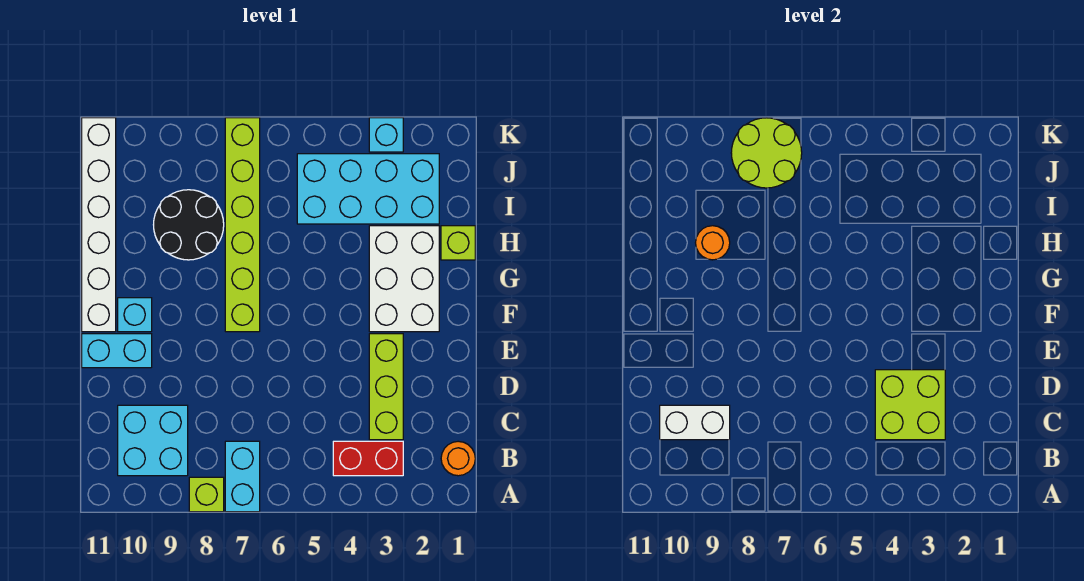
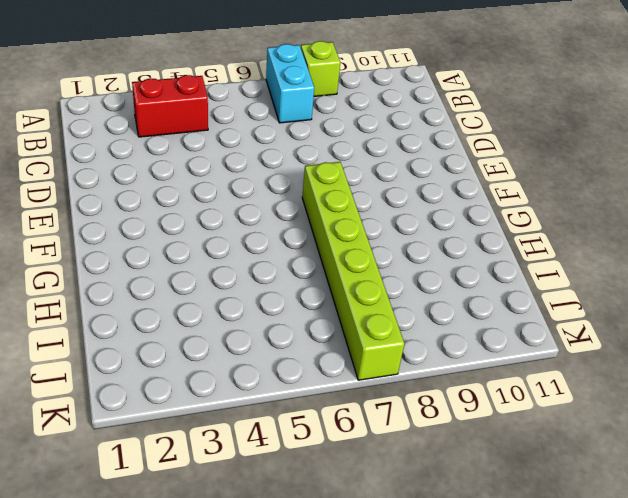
none -> orange round brick B1 level 1
none -> cyan brick B9:C10 level 1
none -> lime brick C3:E3 level 1

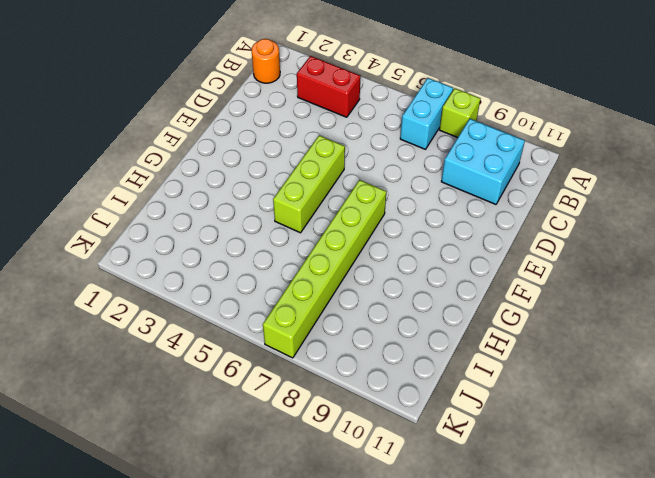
lime brick E5:G5 level 1 -> lime brick C3:E3 level 1
none -> cyan brick E10:E11 level 1
none -> white brick F2:H3 level 1
none -> cyan brick F10 level 1

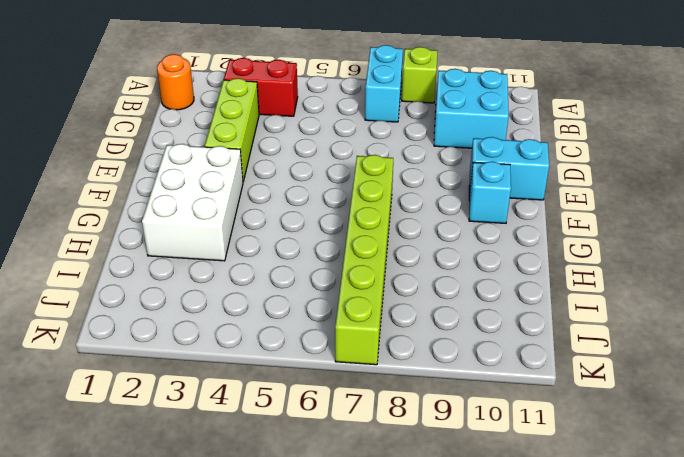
none -> white brick F11:K11 level 1
none -> lime brick H1 level 1
none -> black round brick H8:I9 level 1

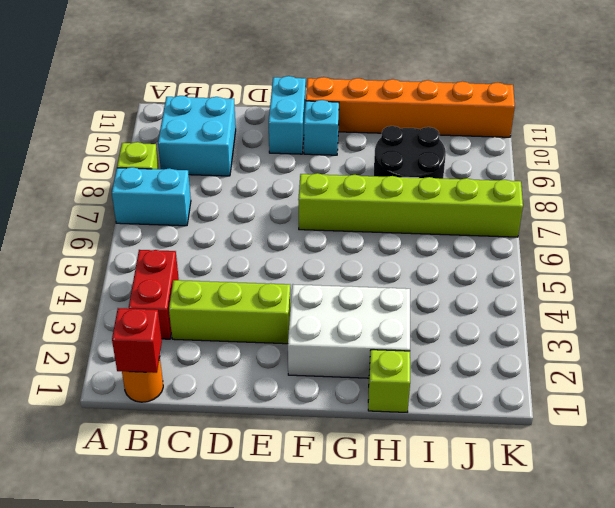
red brick B1 level 2 -> none
orange brick F11:K11 level 1 -> white brick F11:K11 level 1
none -> cyan brick I2:J5 level 1
none -> cyan brick K3 level 1
none -> lime brick C3:D4 level 2

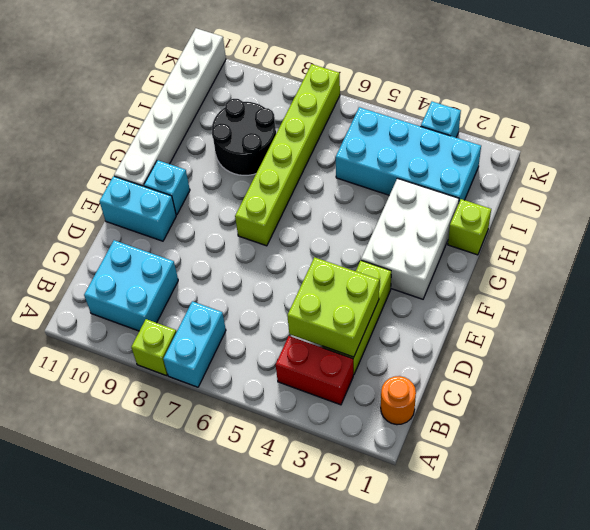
none -> white brick C9:C10 level 2
none -> orange round brick H9 level 2
none -> lime round brick J7:K8 level 2

